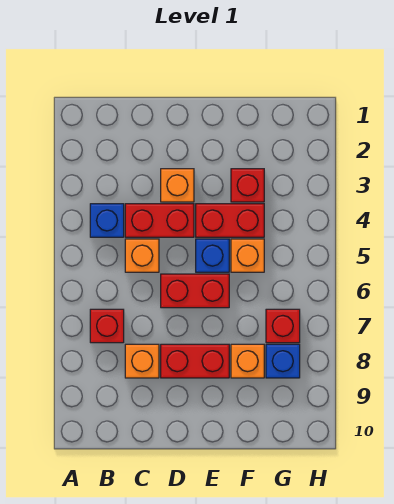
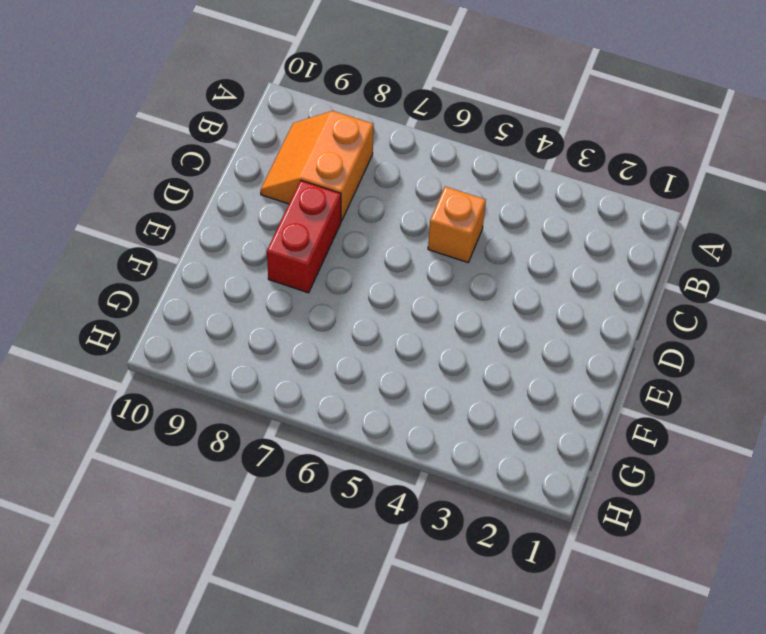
orange slope B8:C9 level 1 top 8 -> orange brick C8 level 1
none -> blue brick B4 level 1
none -> red brick B7 level 1
none -> red brick C4:D4 level 1

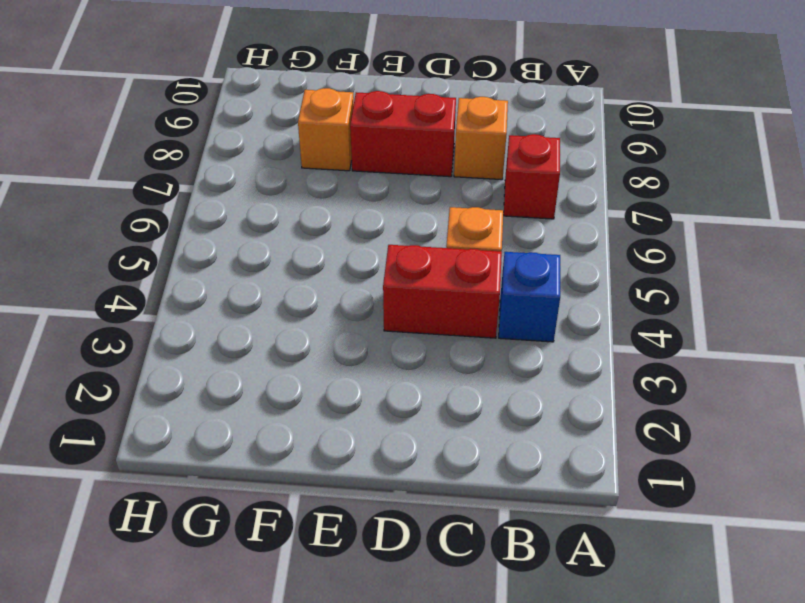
none -> orange brick D3 level 1
none -> red brick D6:E6 level 1
none -> red brick E4:F4 level 1

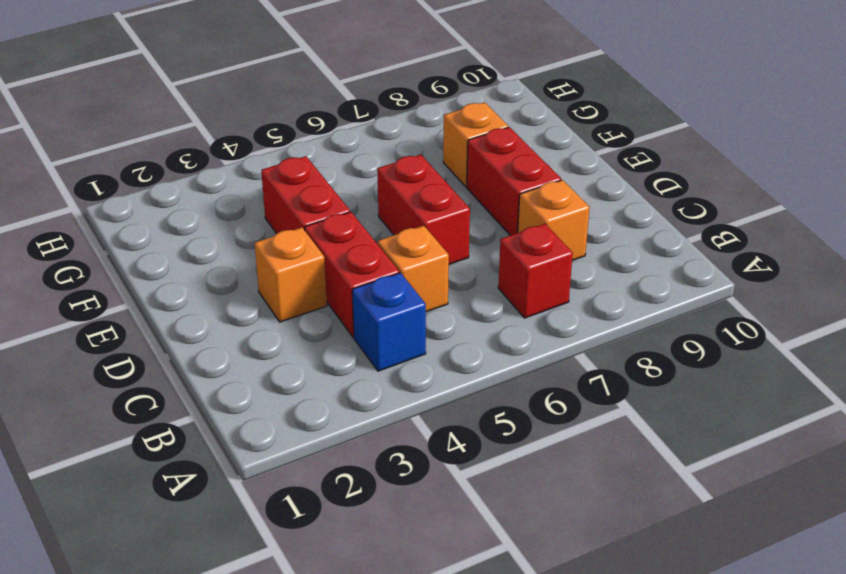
none -> blue brick E5 level 1
none -> red brick F3 level 1
none -> orange brick F5 level 1

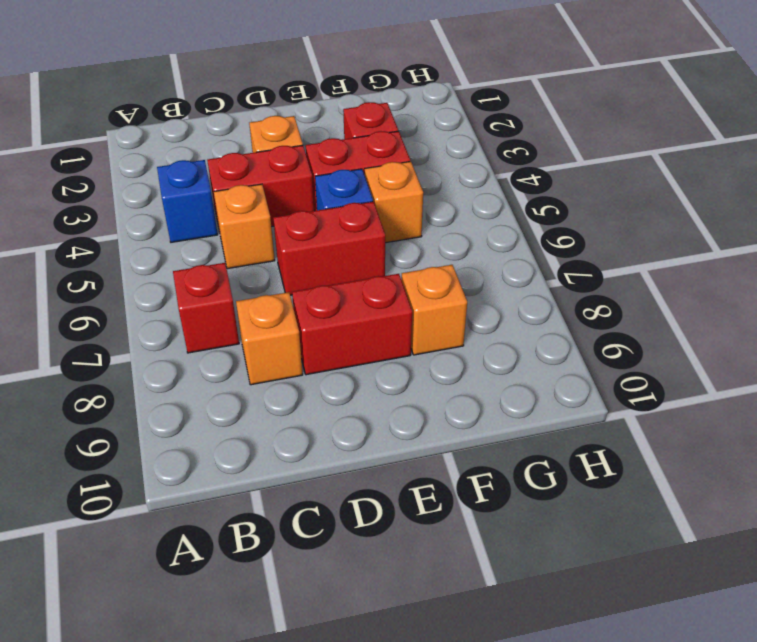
none -> red brick G7 level 1
none -> blue brick G8 level 1

